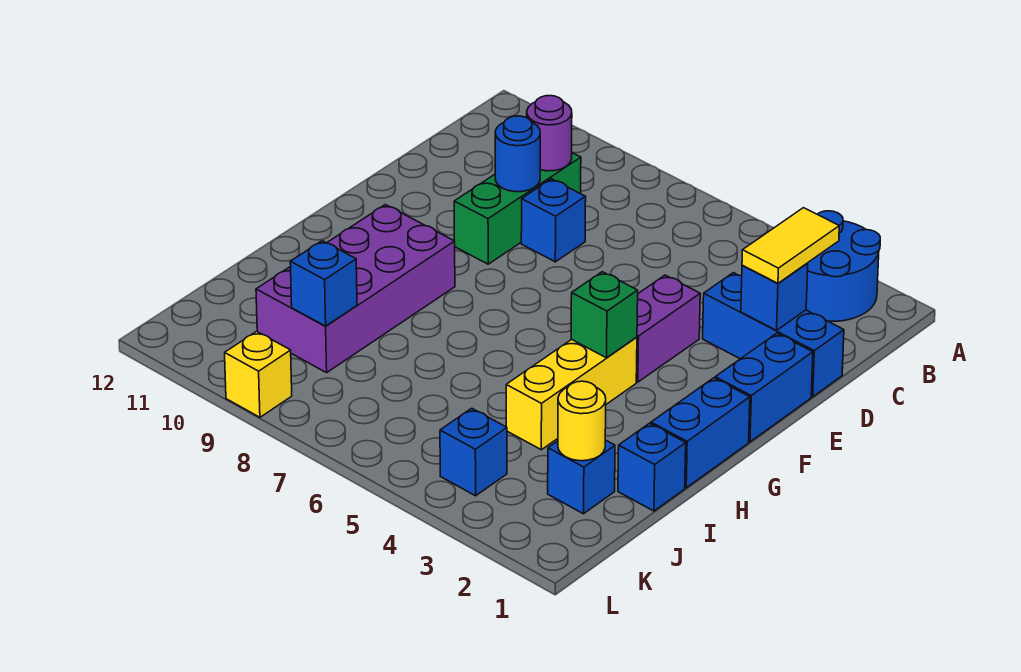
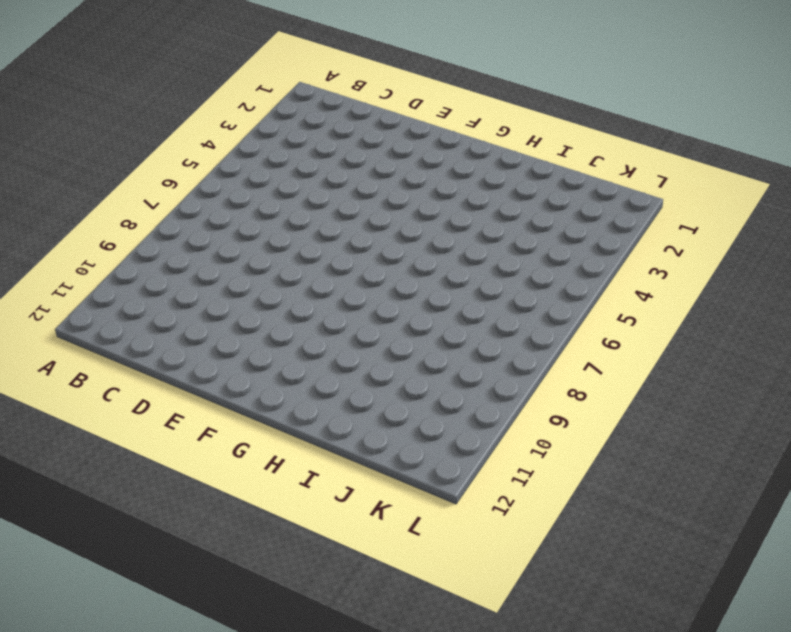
none -> blue round brick A2:B3 level 1
none -> green brick C9:E9 level 1
none -> blue brick D1:D3 level 1

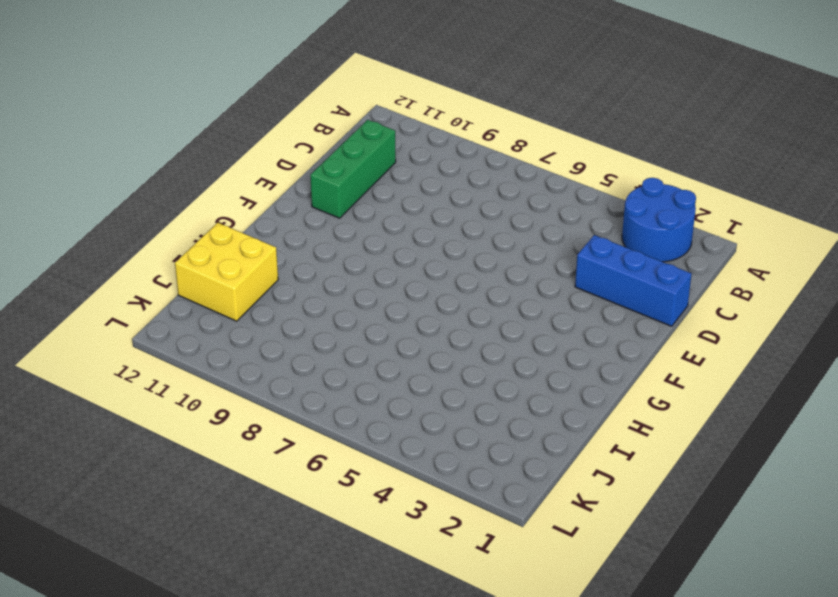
green brick C11:E11 level 1 -> green brick C9:E9 level 1
yellow brick I11:J12 level 1 -> none
none -> blue brick D8 level 1
none -> blue brick E1:F1 level 1
none -> purple brick E4:F4 level 1

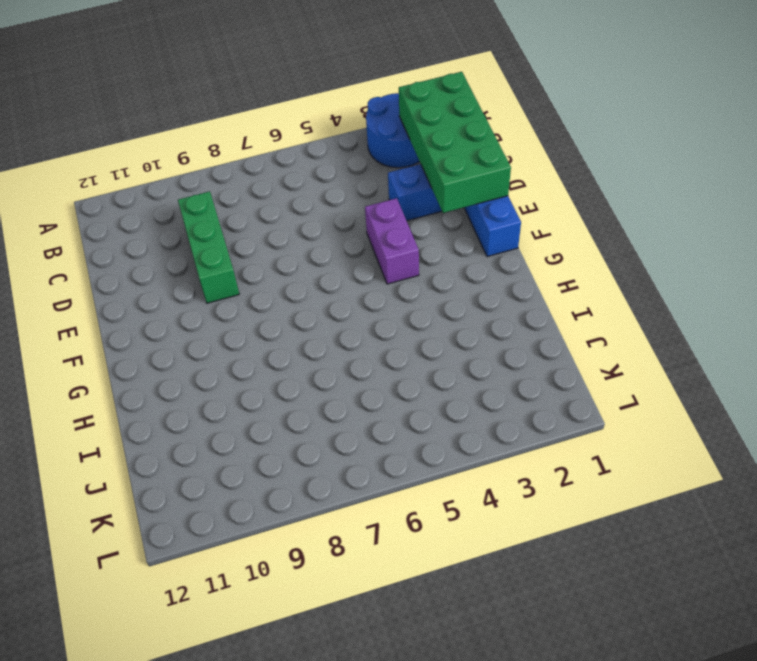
green brick B1:E2 level 2 -> blue brick D2 level 2
none -> blue brick D8 level 1
none -> blue brick G1:H1 level 1
none -> yellow brick G4:I4 level 1

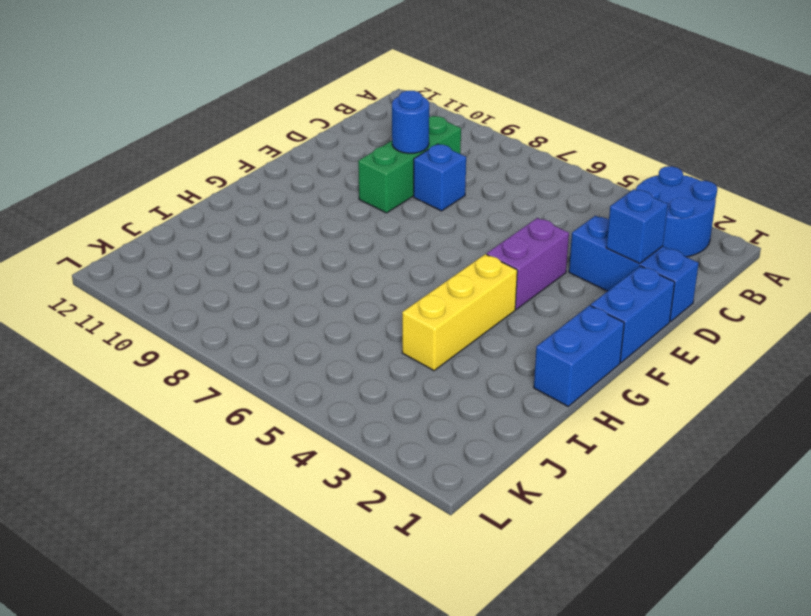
none -> purple brick G9:J10 level 1
none -> blue brick I1 level 1
none -> blue brick J2 level 1

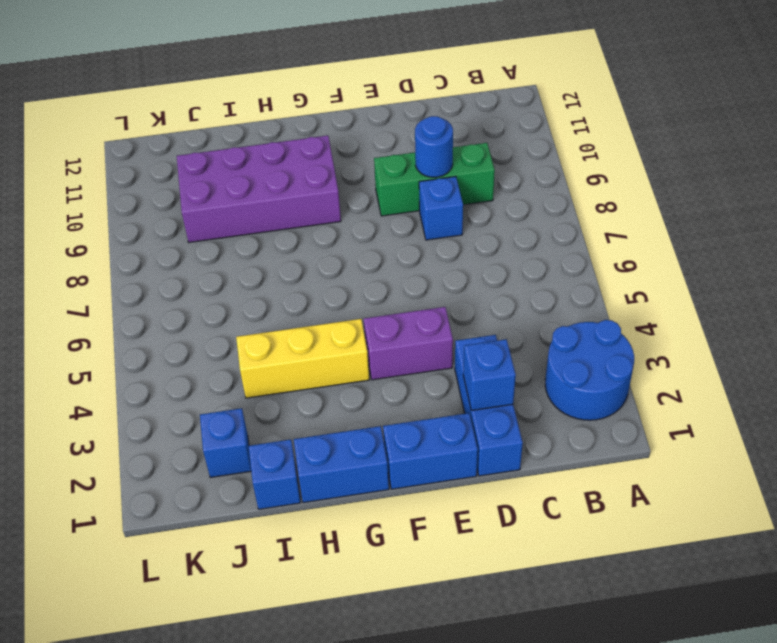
none -> blue brick K4 level 1
none -> yellow brick L9 level 1
none -> purple round brick C9 level 2

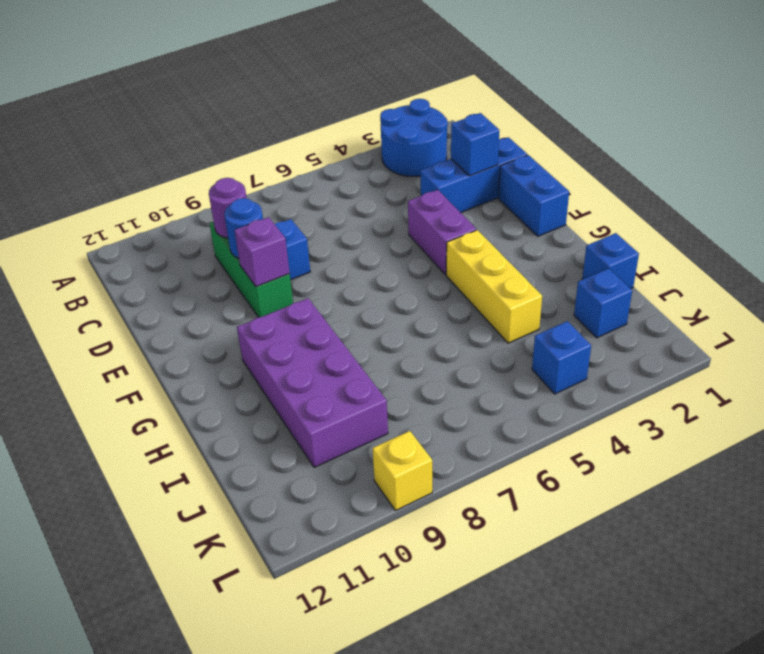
purple brick E9 level 2 -> none
none -> blue brick G1:H1 level 1
none -> green brick G4 level 2
none -> yellow round brick J2 level 2

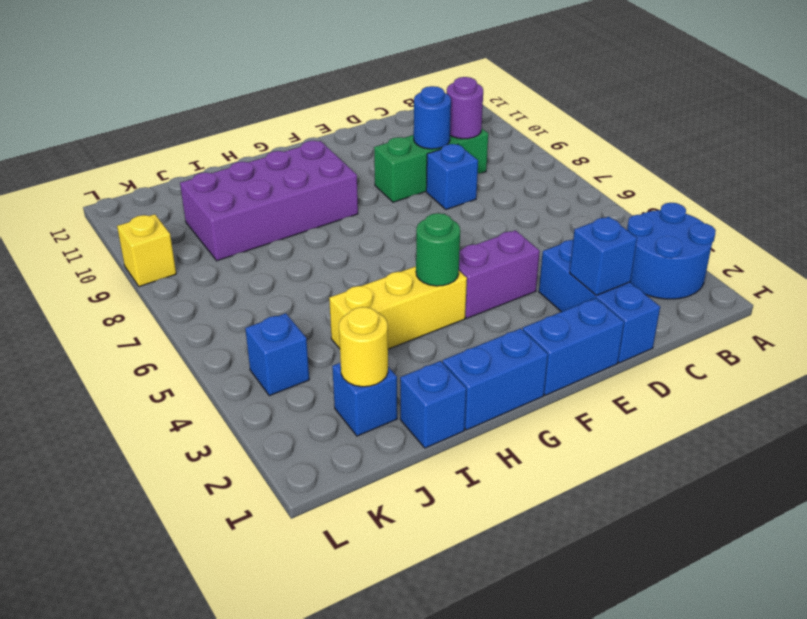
green round brick G4 level 2 -> green brick G4 level 2
none -> blue brick J9 level 2
none -> yellow tile C2:D2 level 3

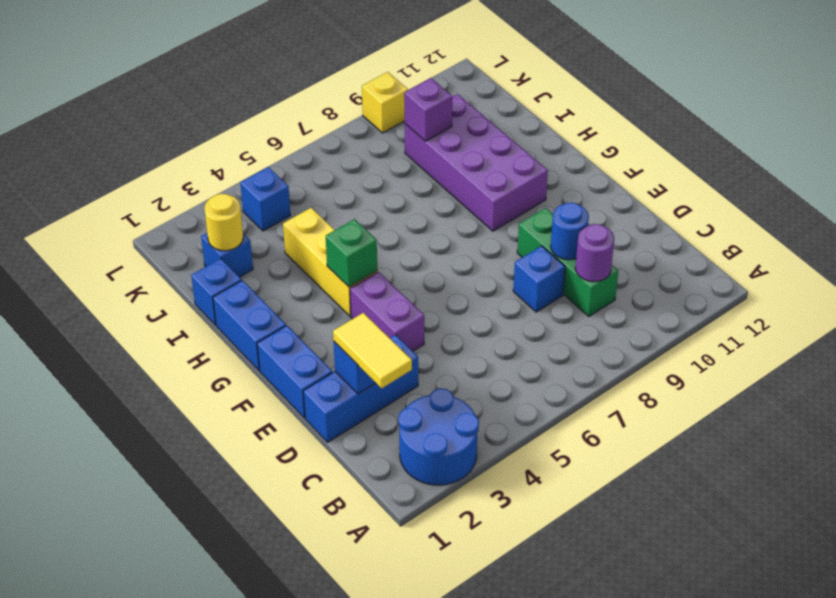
purple brick J9 level 2 -> blue brick J9 level 2

